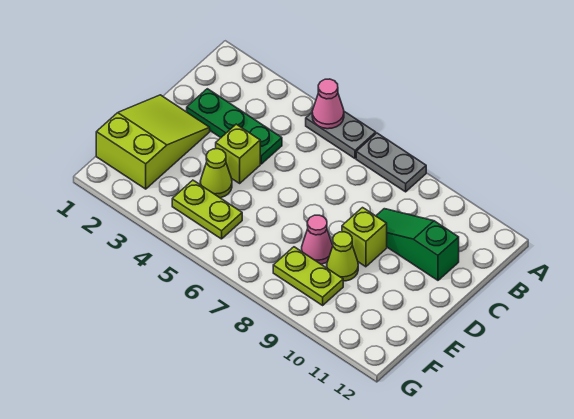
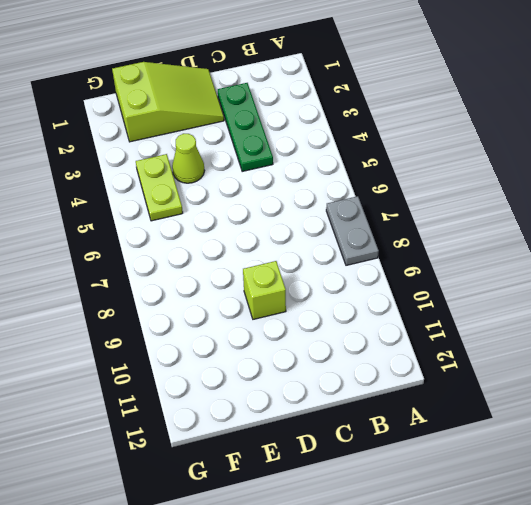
none -> grey plate A5:A6 level 1
none -> green slope C9:C11 level 1 top 11
none -> lime brick D4 level 1

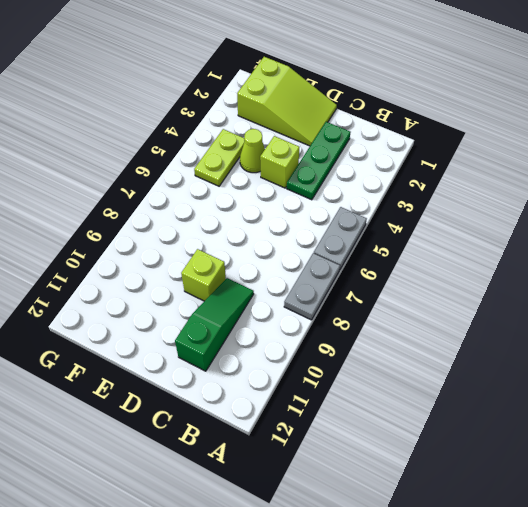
none -> pink cone E8 level 1
none -> lime cone E9 level 1
none -> lime plate F8:F9 level 1

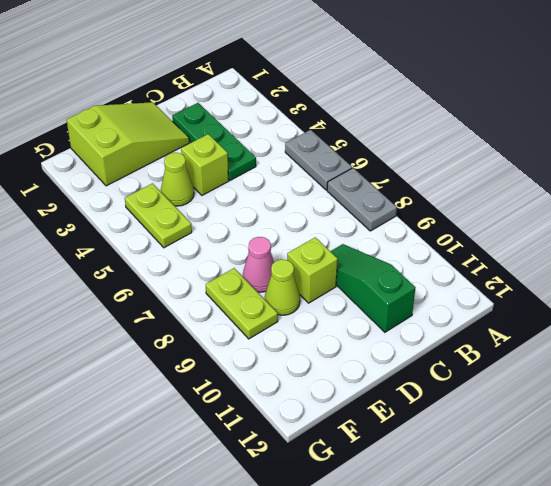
none -> pink cone A5 level 2

